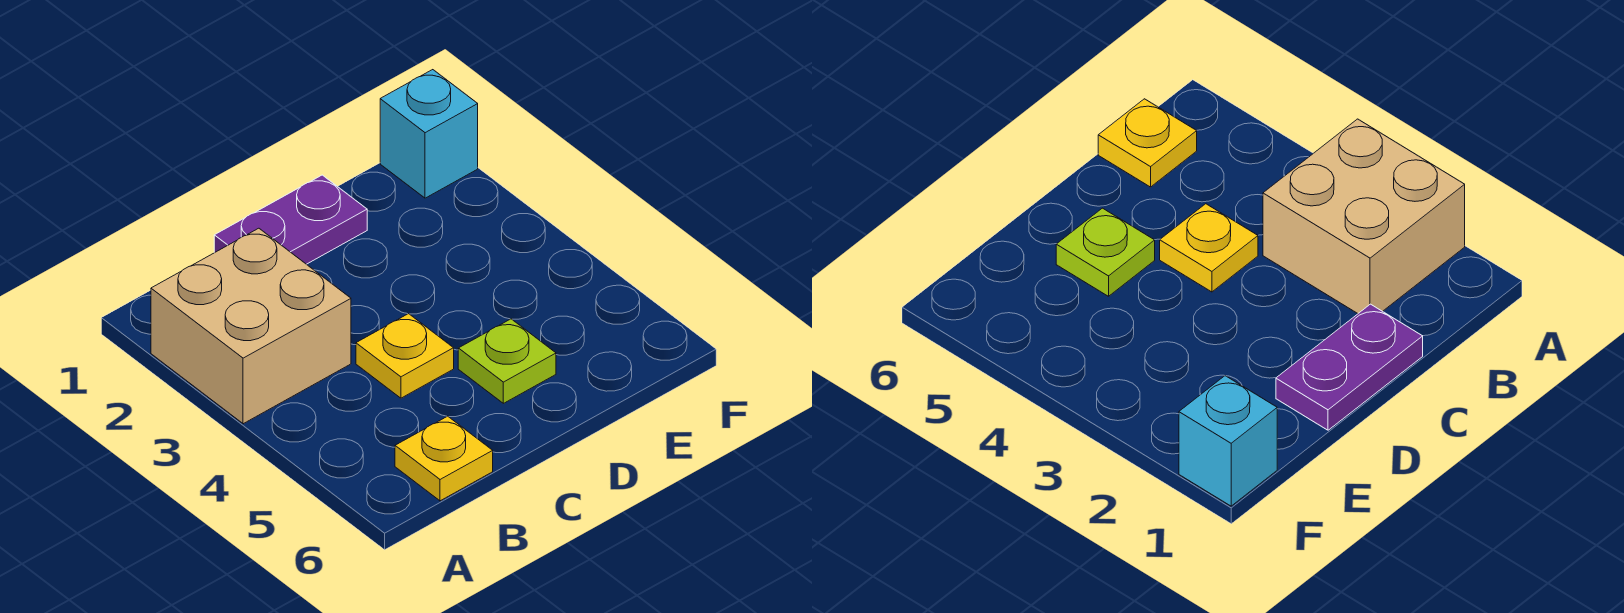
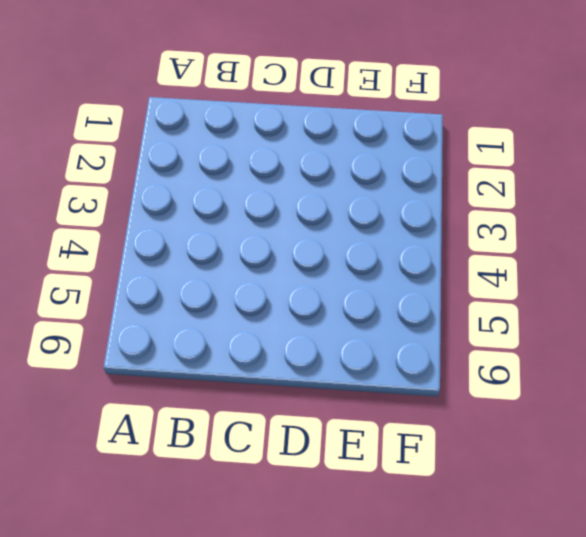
none -> tan brick A2:B3 level 1
none -> yellow plate B6 level 1

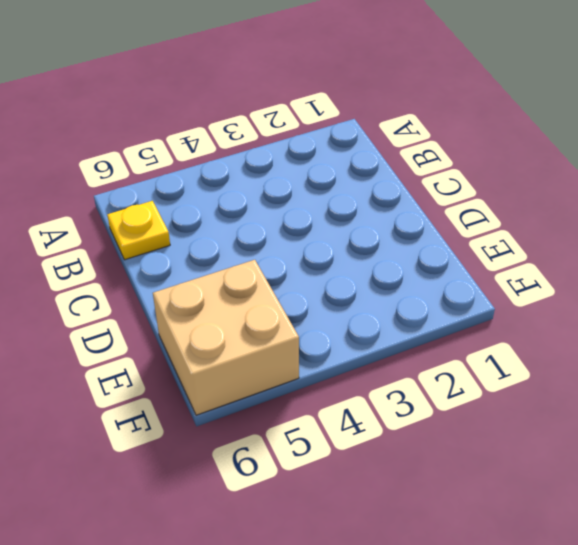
tan brick E5:F6 level 1 -> tan brick A2:B3 level 1
none -> purple plate C1:D1 level 1
none -> yellow plate C4 level 1

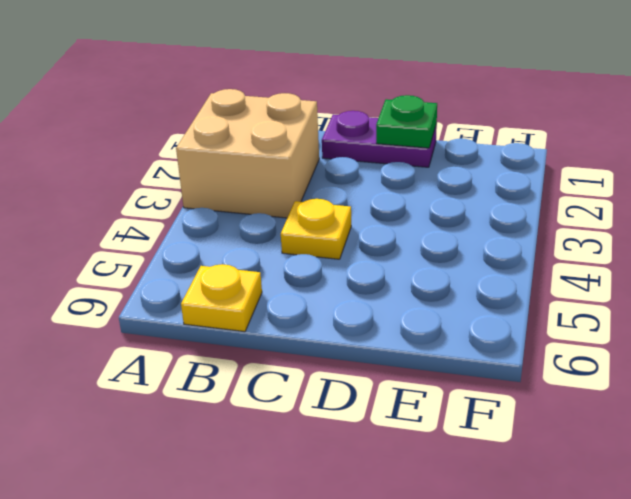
green plate D1 level 2 -> none
none -> lime plate D5 level 1
none -> cyan brick F1 level 1

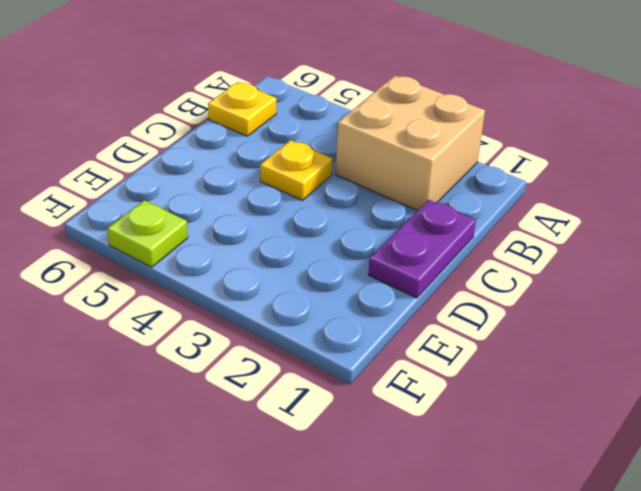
lime plate F5 level 1 -> lime plate D5 level 1
none -> cyan brick F1 level 1

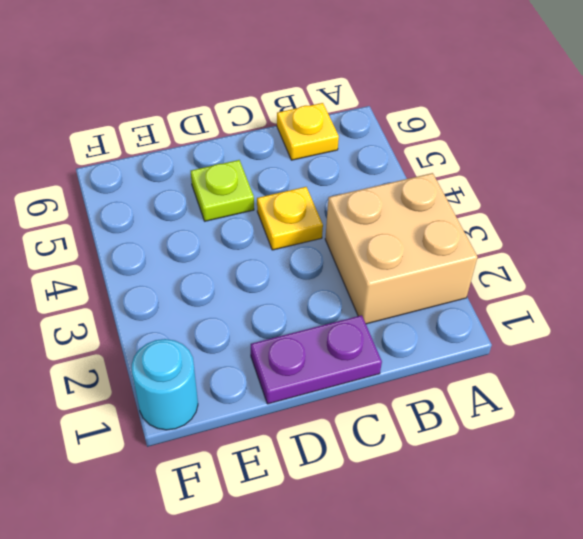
cyan round brick F1 level 1 -> cyan brick F1 level 1

